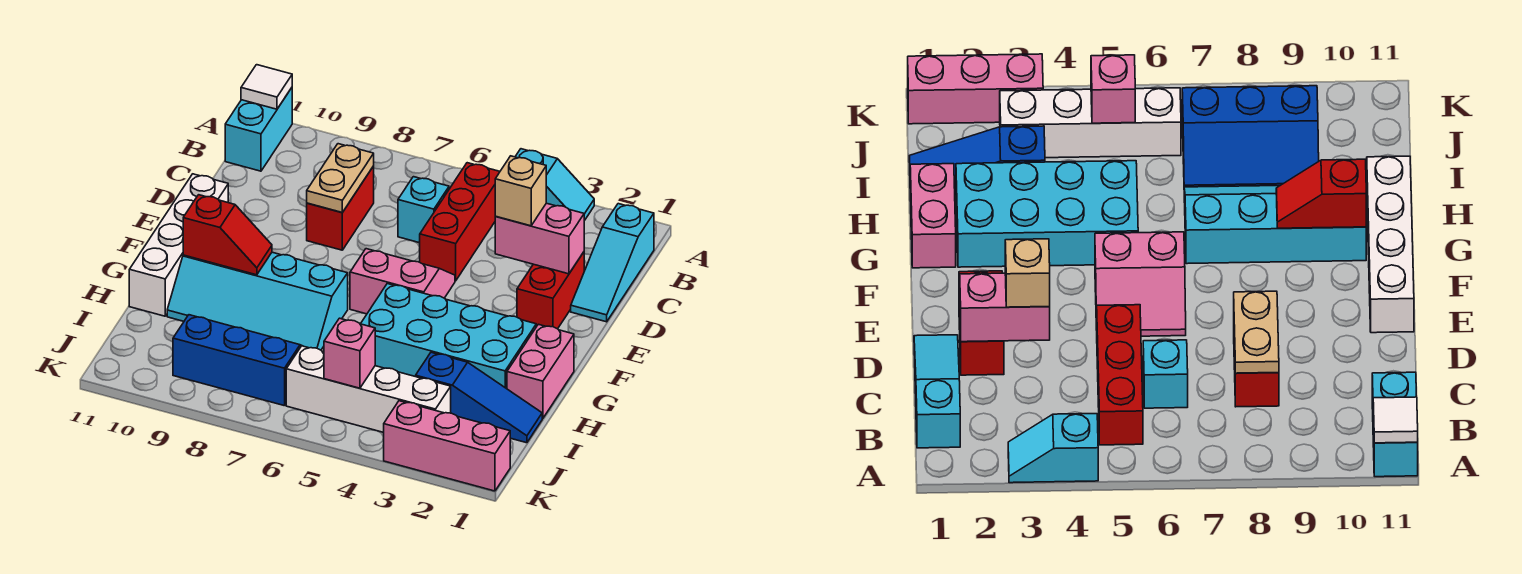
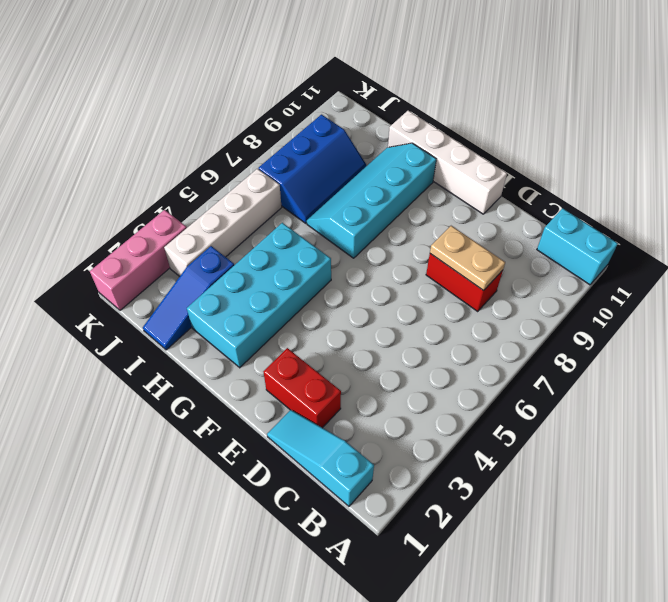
none -> cyan slope A3:A4 level 1 top 4
none -> red brick B5:D5 level 1
none -> cyan brick C6 level 1

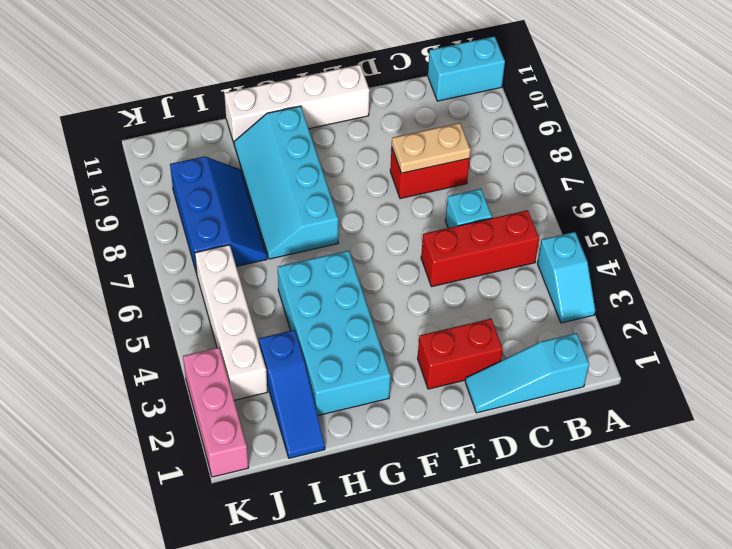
none -> pink slope E5:F6 level 1 top F
none -> pink brick G1:H1 level 1
none -> white tile A11 level 2

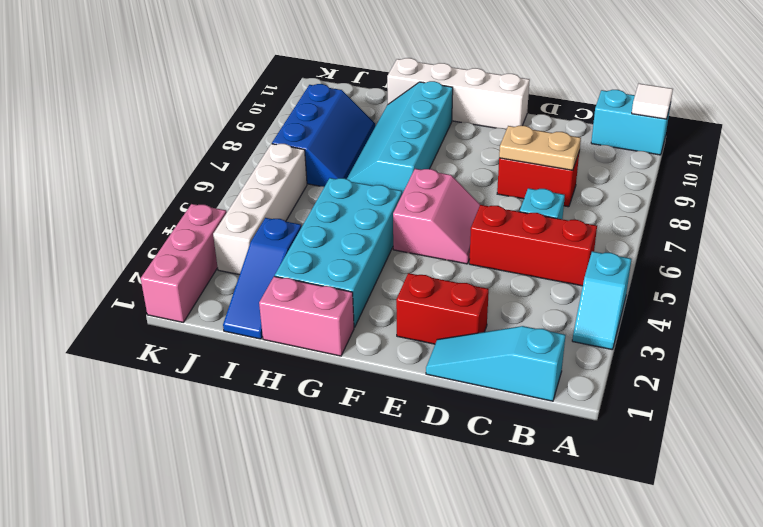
none -> pink brick D2:D3 level 2
none -> red slope G9:G10 level 2 top 10
none -> pink brick J5 level 2

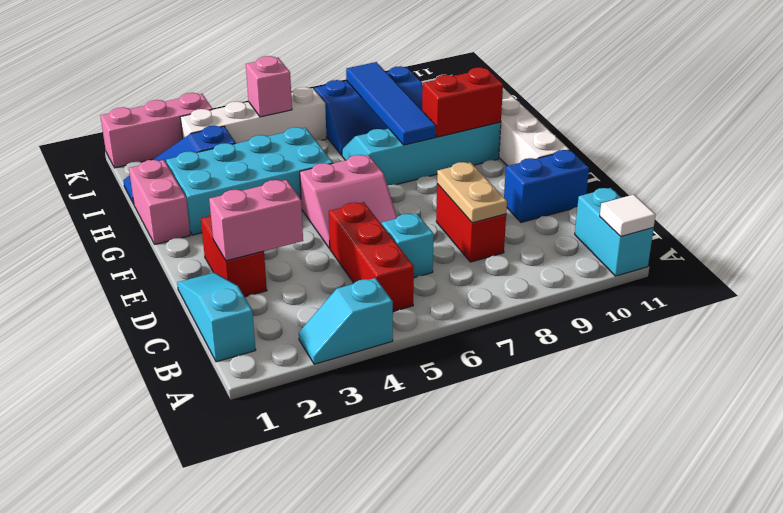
blue brick D10:D11 level 1 -> none
blue tile G8:J8 level 2 -> none
red brick G9:G10 level 2 -> red slope G9:G10 level 2 top 10
none -> tan brick D3 level 3

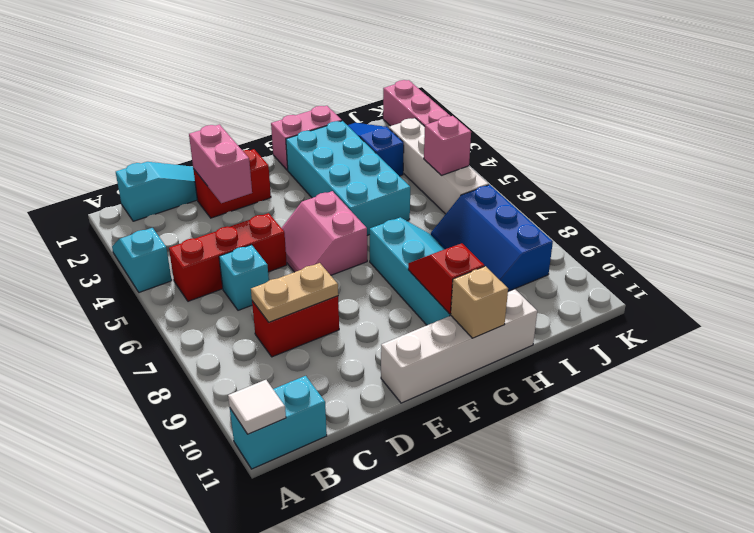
tan brick G11 level 2 -> tan brick D3 level 3

